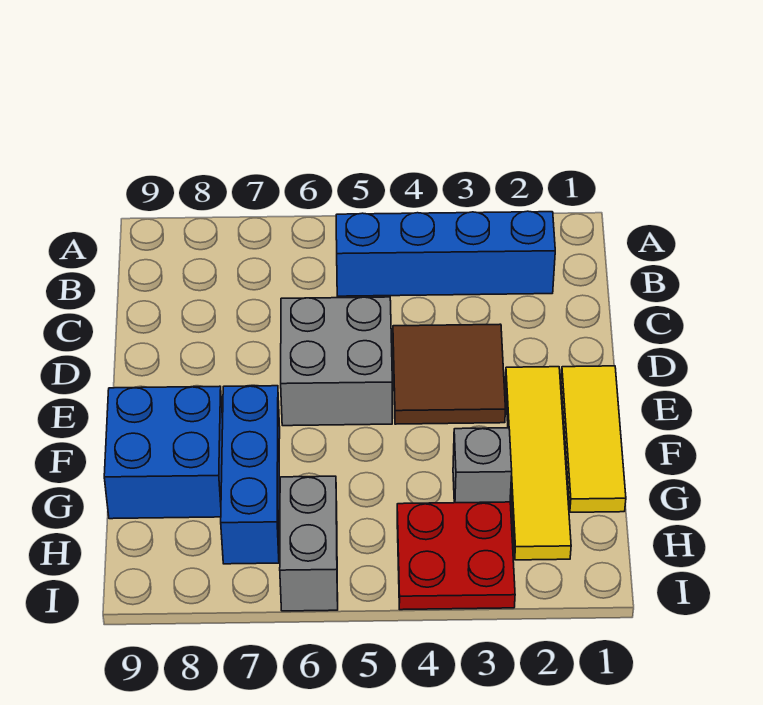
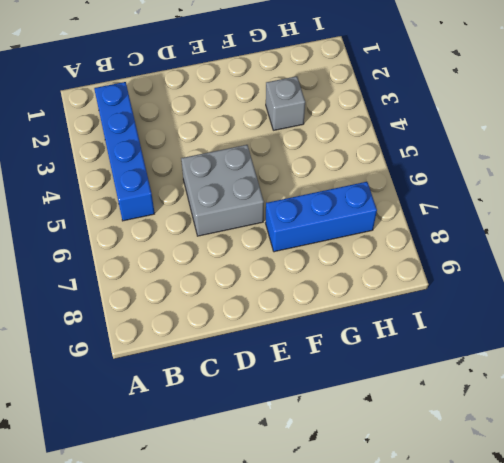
none -> brown tile D3:E4 level 1
none -> yellow tile E1:G1 level 1

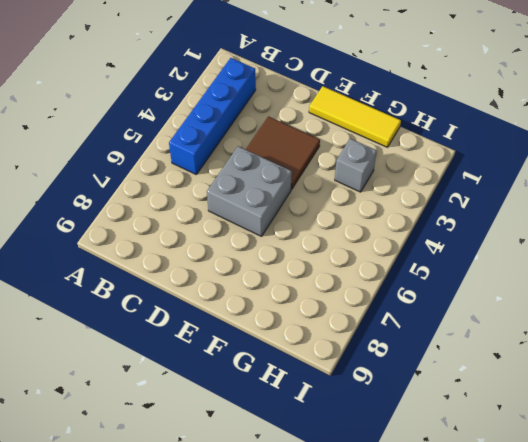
none -> yellow tile E2:H2 level 1
none -> blue brick F7:H7 level 1

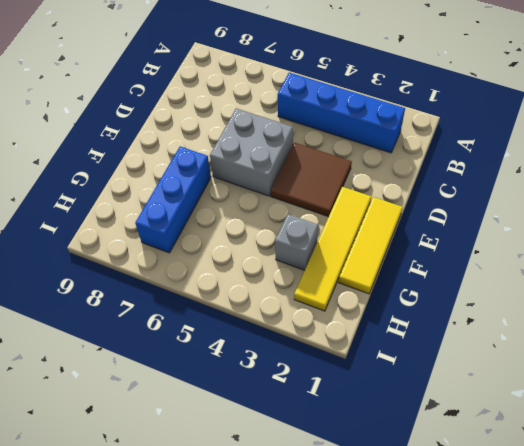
none -> blue brick F8:G9 level 1
none -> red plate H3:I4 level 1

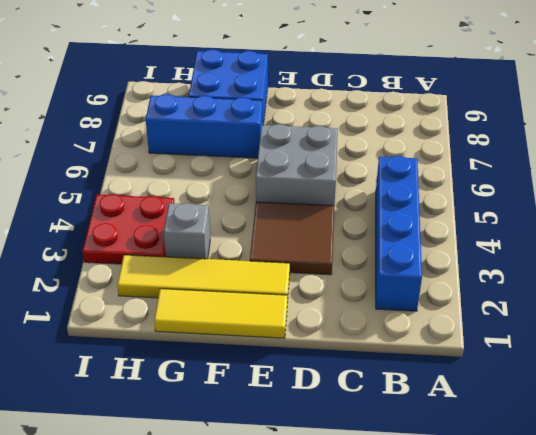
none -> grey brick H6:I6 level 1

